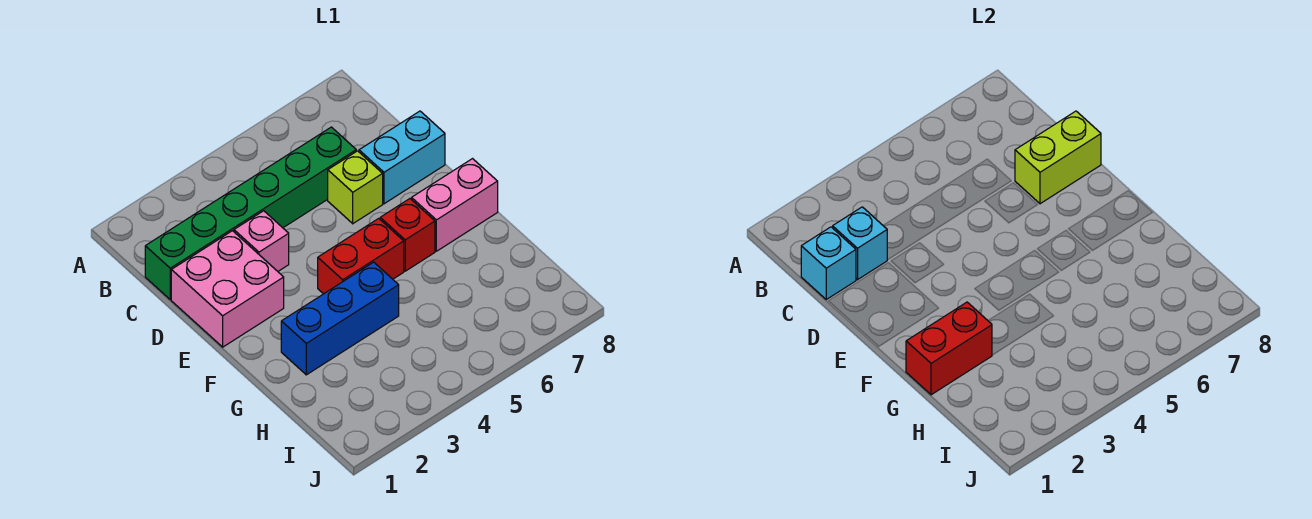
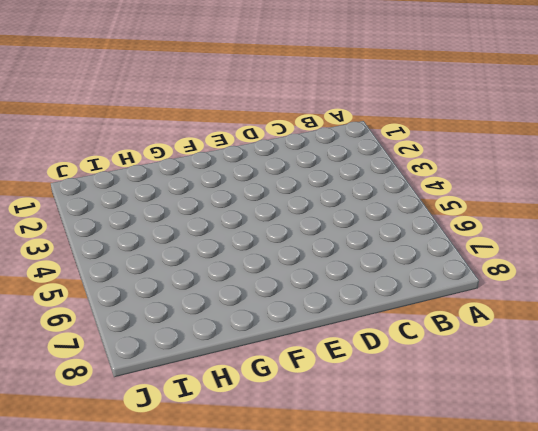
none -> green brick C1:C6 level 1
none -> pink brick D1:E2 level 1
none -> pink brick D3 level 1

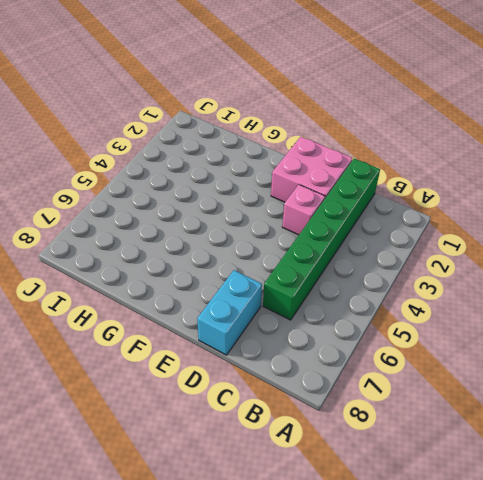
none -> lime brick D6 level 1
none -> red brick F4:F5 level 1
none -> red brick F6 level 1

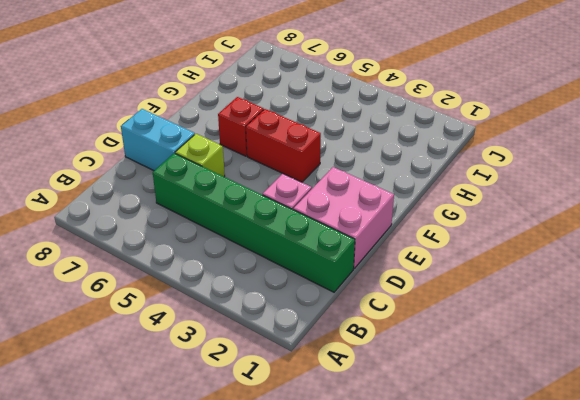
none -> pink brick F7:F8 level 1
none -> blue brick G2:G4 level 1
none -> cyan brick C1 level 2

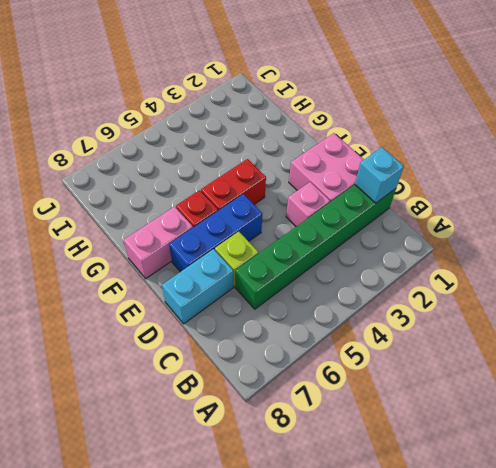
blue brick E5:E7 level 1 -> blue brick G2:G4 level 1
none -> cyan brick C2 level 2
none -> lime brick D7:D8 level 2
none -> red brick G1:G2 level 2

